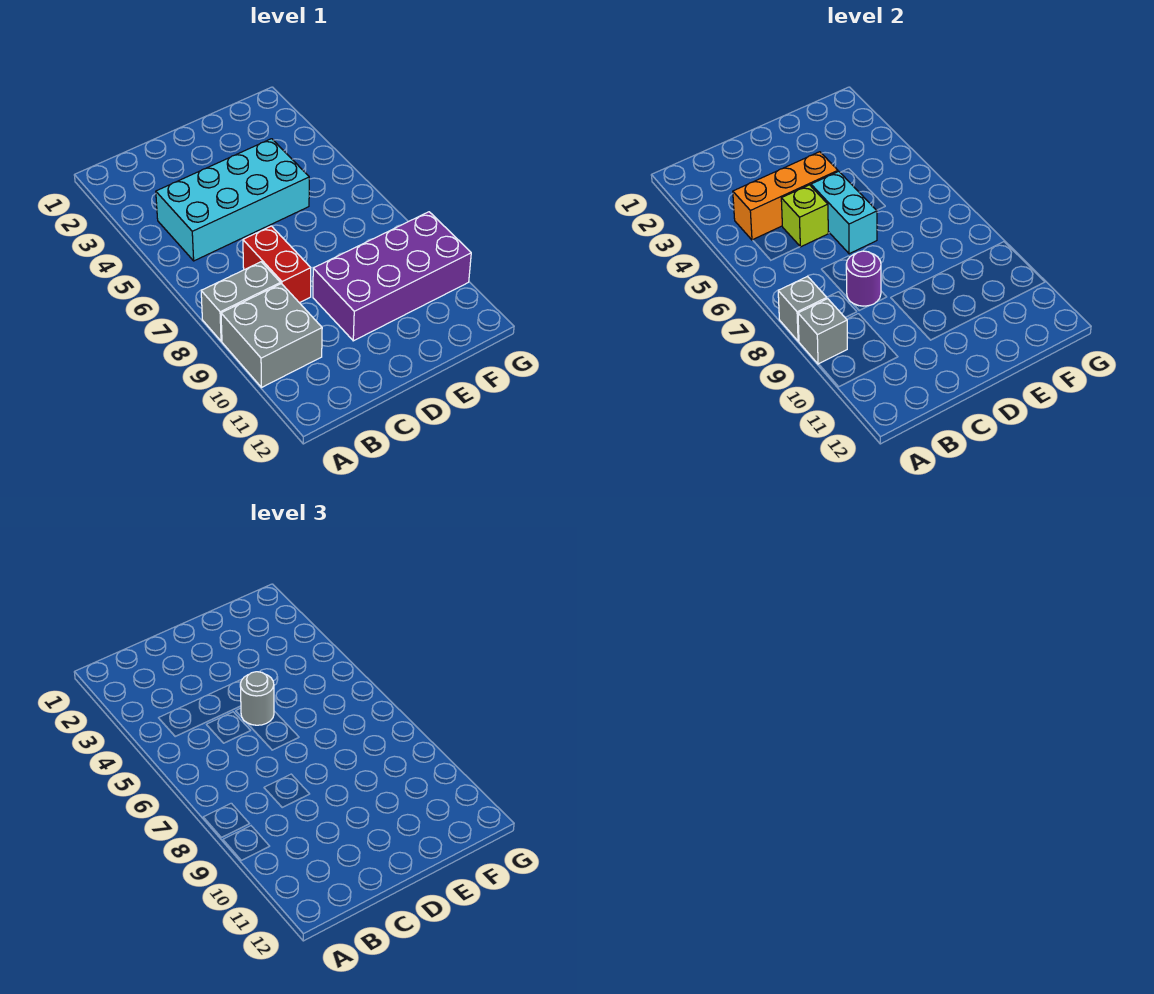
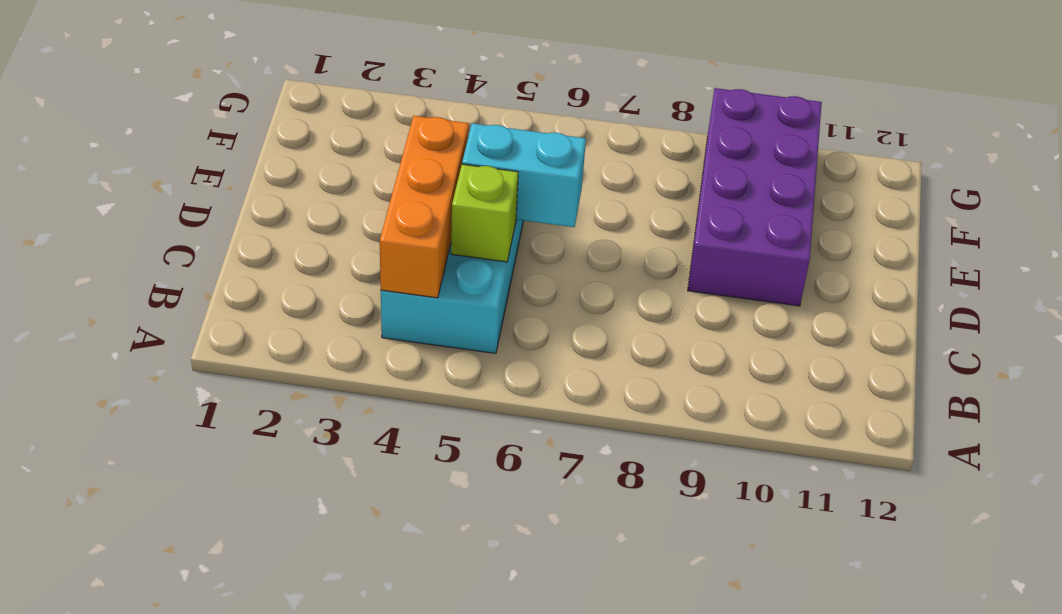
none -> grey brick A8:B8 level 1
none -> grey brick A9:B10 level 1
none -> red brick C7:C8 level 1

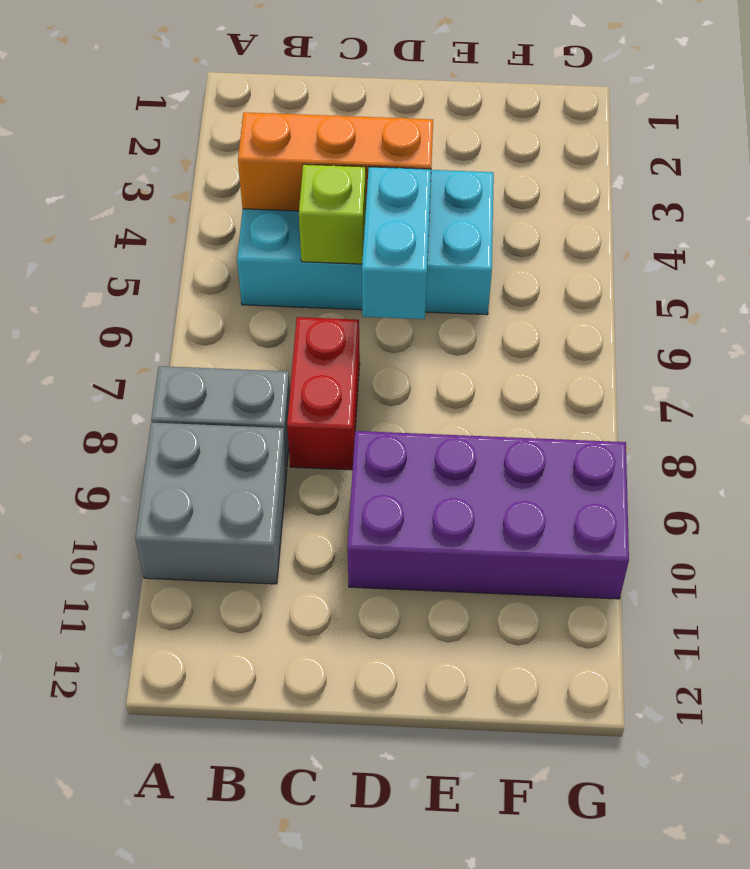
none -> grey brick A8 level 2
none -> grey brick A9 level 2
none -> purple round brick C8 level 2

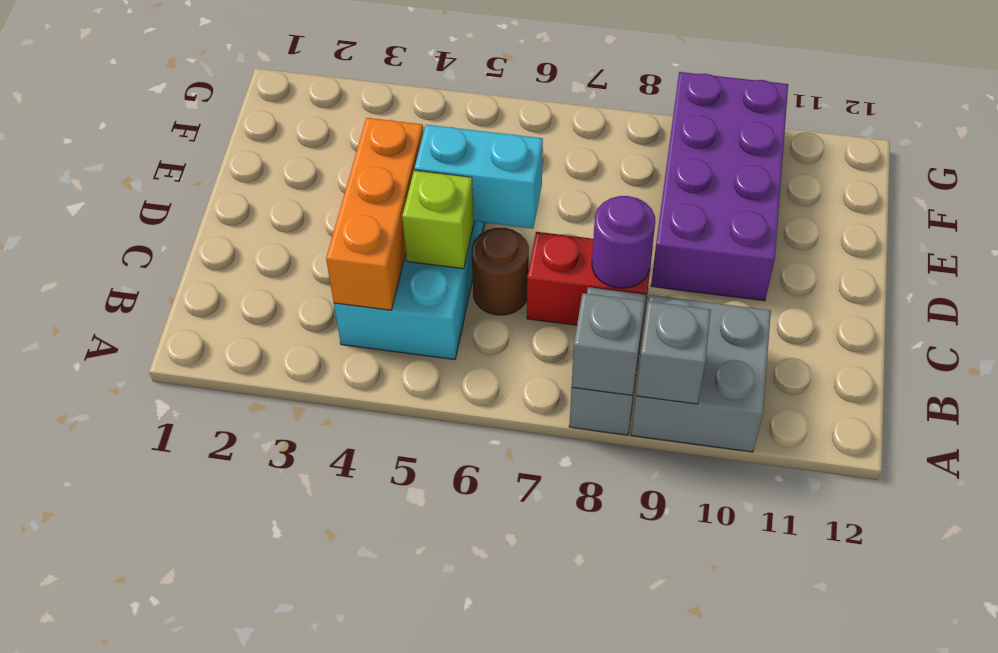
brown round brick C6 level 1 -> none
none -> grey round brick D5 level 3

